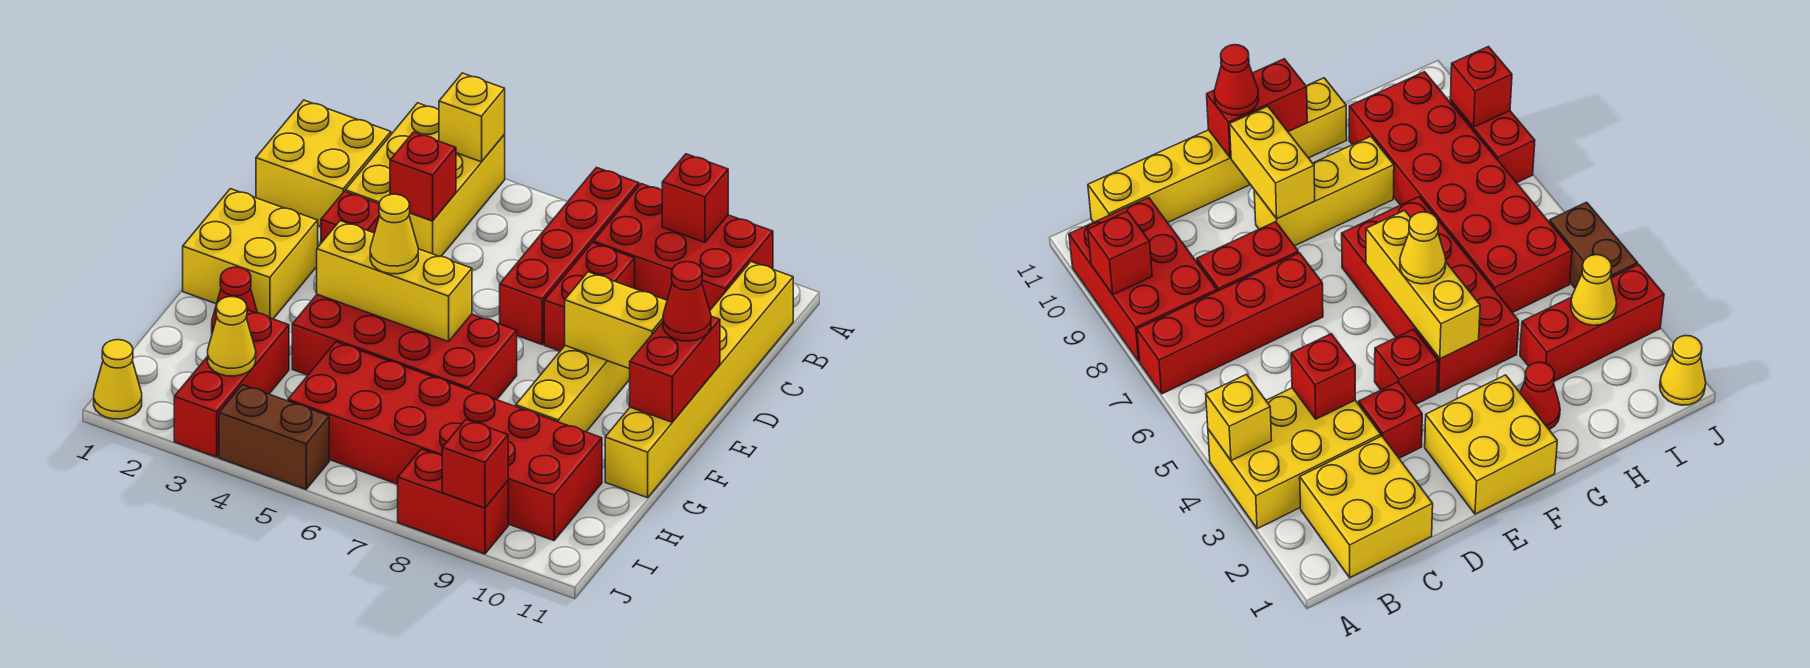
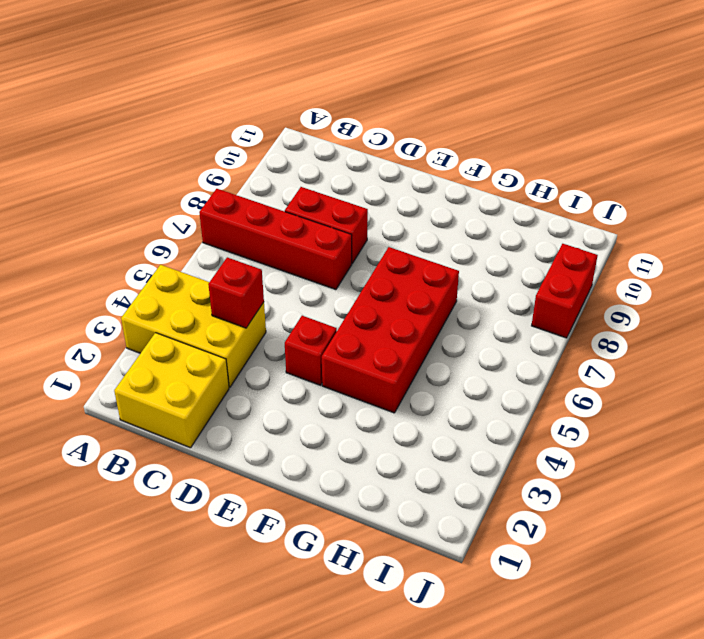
none -> red brick A8:B10 level 1
none -> yellow brick B11:G11 level 1
none -> red brick D3 level 1

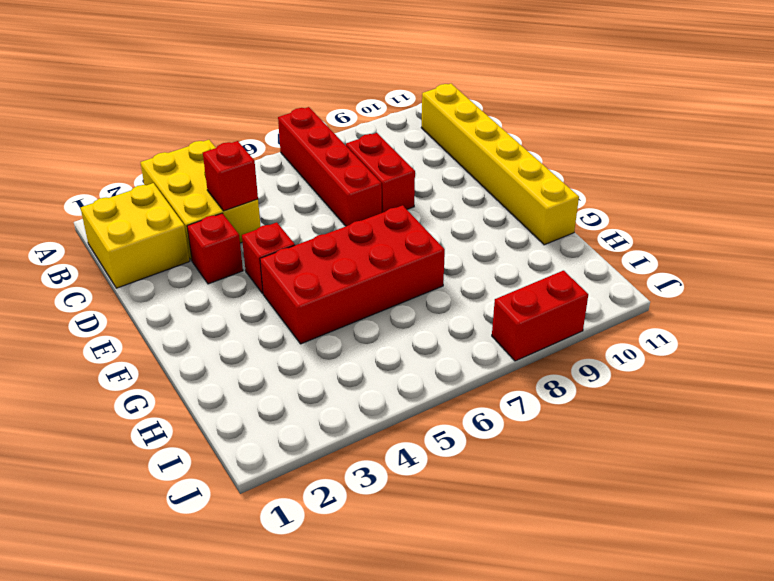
none -> red brick A8:B10 level 1
none -> yellow brick E1:F2 level 1
none -> yellow brick E9:G9 level 1

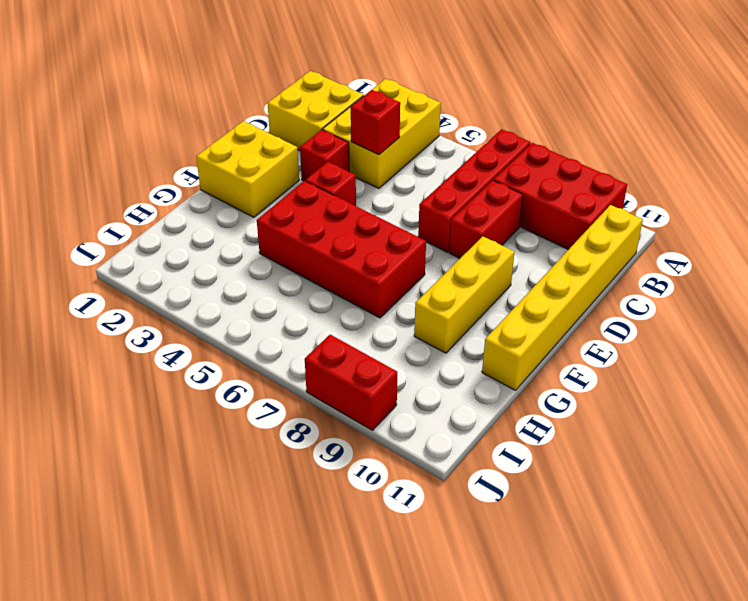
none -> red cone G2 level 1
none -> red brick H3:J3 level 1
none -> red brick H5:I10 level 1

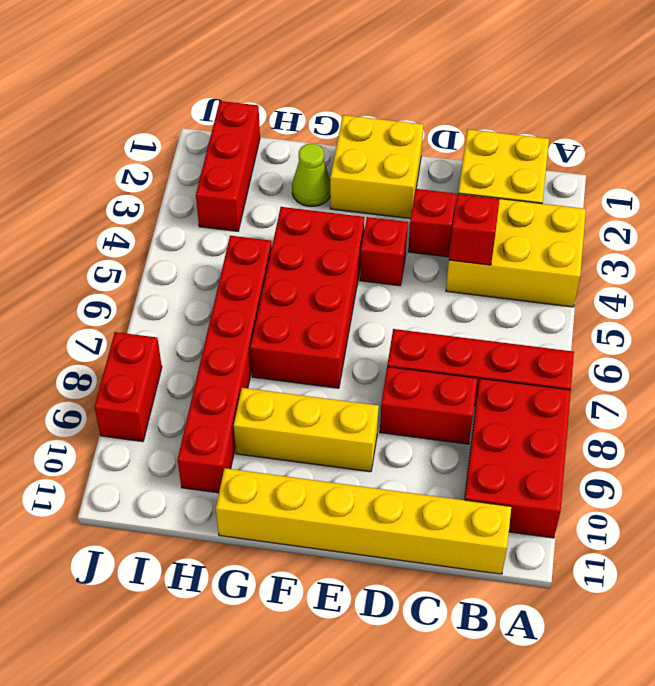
lime cone G2 level 1 -> red cone G2 level 1
red brick H5:H10 level 1 -> red brick H5:I10 level 1
red brick I1:I3 level 1 -> red brick H3:J3 level 1
none -> yellow cone J1 level 1
none -> brown brick J4:J5 level 1
none -> yellow brick A4 level 2

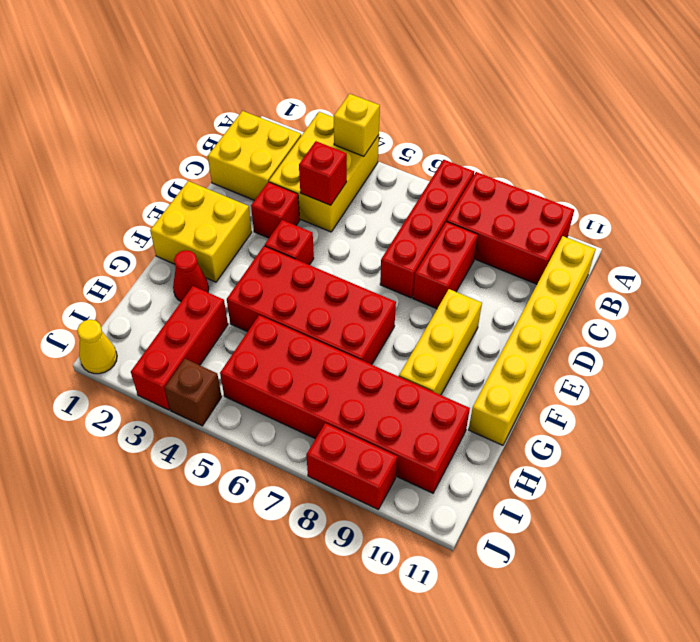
brown brick J4 level 1 -> brown brick J4:J5 level 1
none -> red brick A9 level 2
none -> yellow brick E9:E10 level 2
none -> red brick E11:F11 level 2

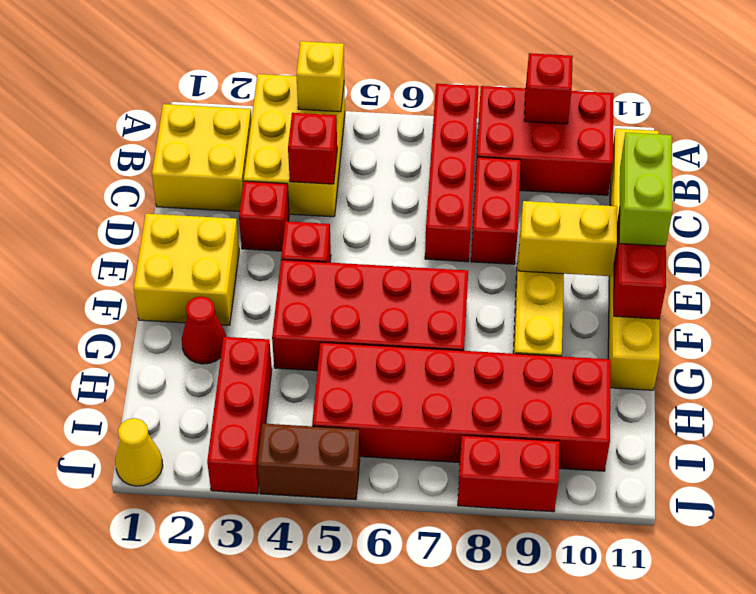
lime brick D11:E11 level 3 -> red cone E11 level 3
none -> yellow brick F4:F6 level 2
none -> yellow cone I3 level 2
none -> red brick J9 level 2

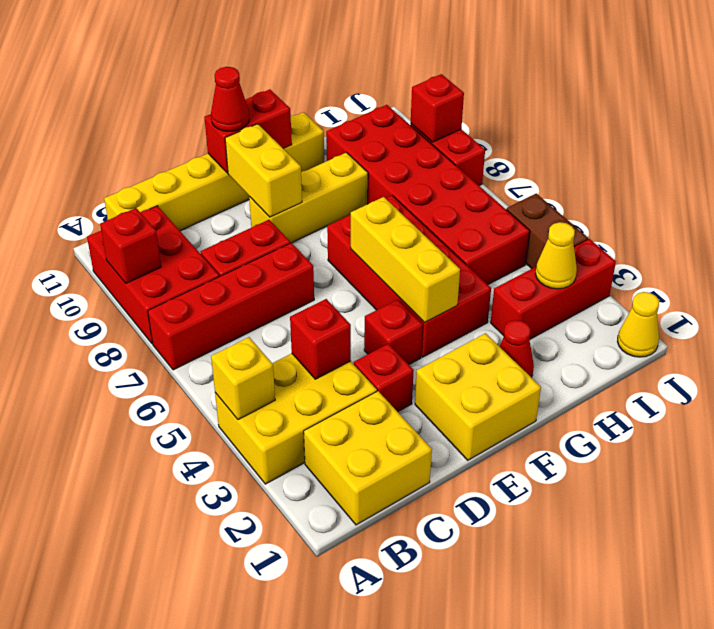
none -> yellow cone F5 level 3

